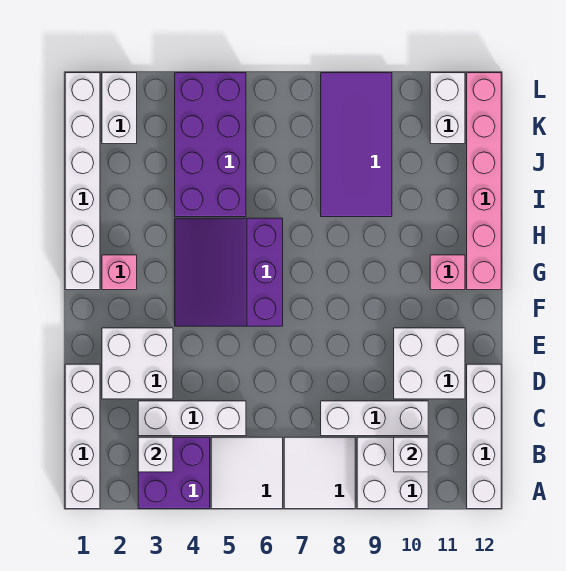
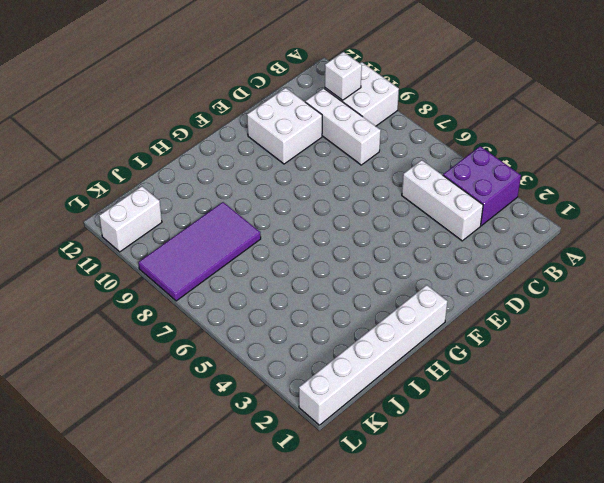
none -> white brick A1:D1 level 1
none -> white tile A5:B6 level 1
none -> white tile A7:B8 level 1

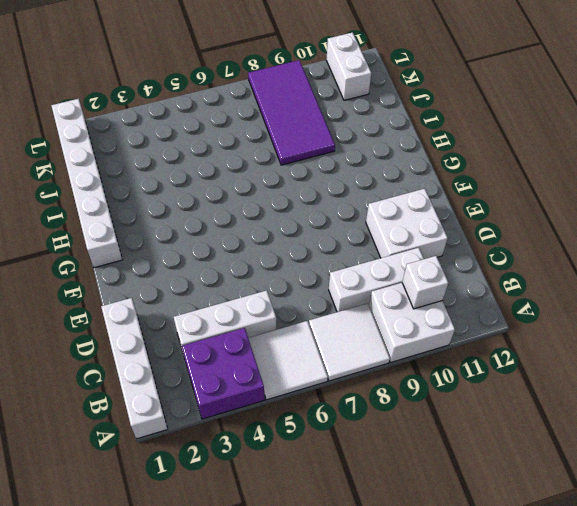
none -> white brick A12:D12 level 1
none -> white brick D2:E3 level 1
none -> purple slope F4:H6 level 1 top 6

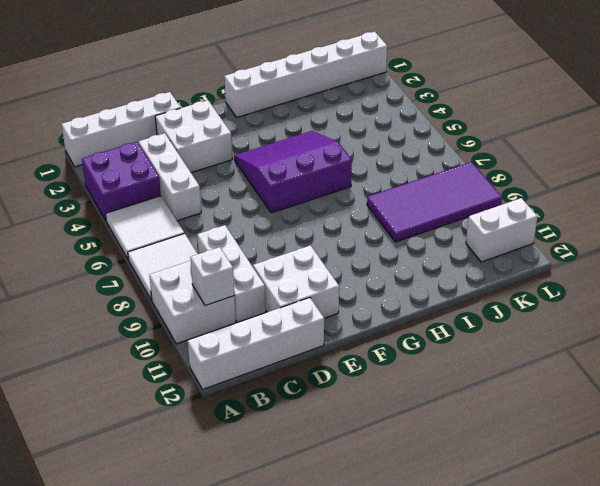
none -> pink brick G2 level 1
none -> pink brick G11 level 1
none -> pink brick G12:L12 level 1

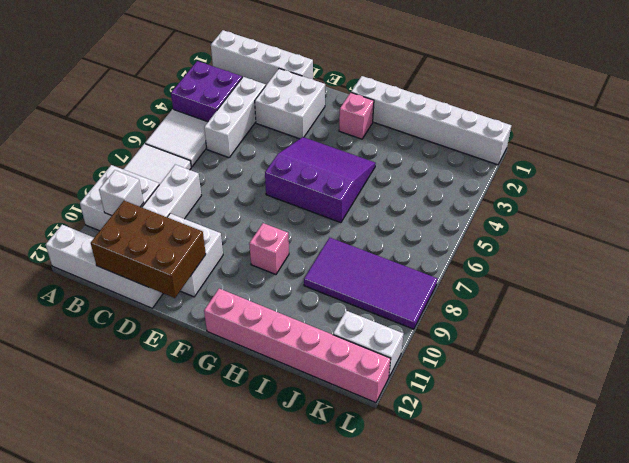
brown brick C11:E12 level 2 -> none
pink brick G9 level 1 -> pink brick G11 level 1
none -> purple brick I4:L5 level 1
none -> white brick K2:L2 level 1
none -> white brick B3 level 2

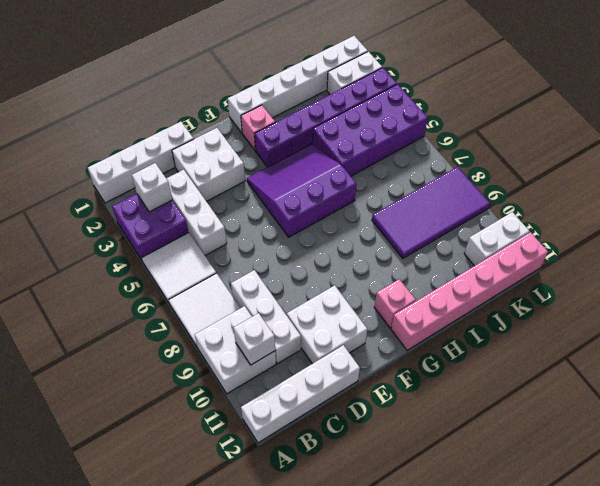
purple brick G3:L3 level 1 -> none

